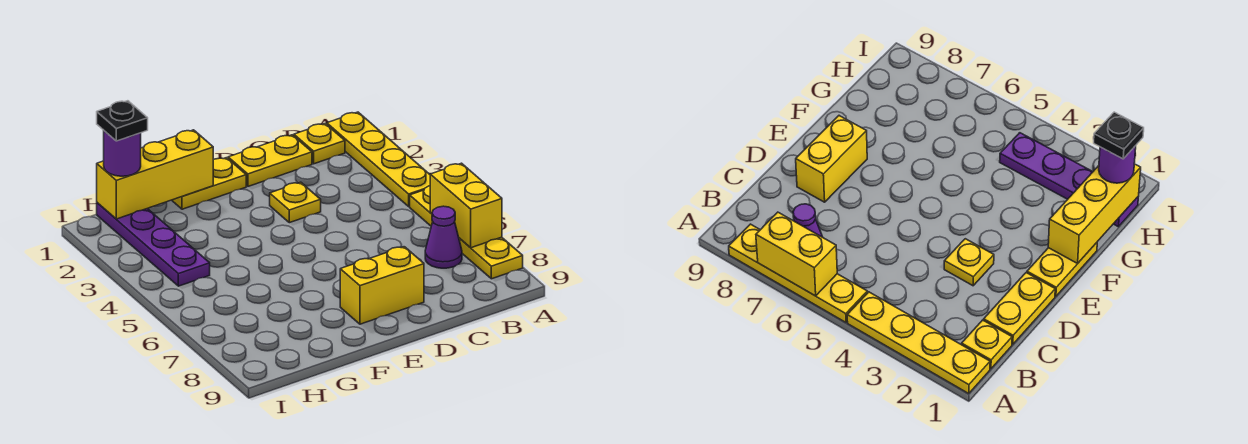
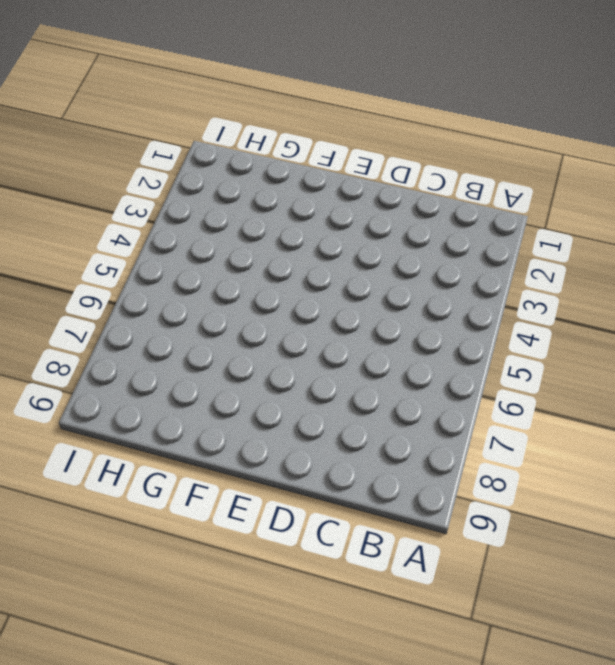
none -> yellow plate A1:A4 level 1
none -> yellow plate A5:A8 level 1
none -> yellow plate B1 level 1

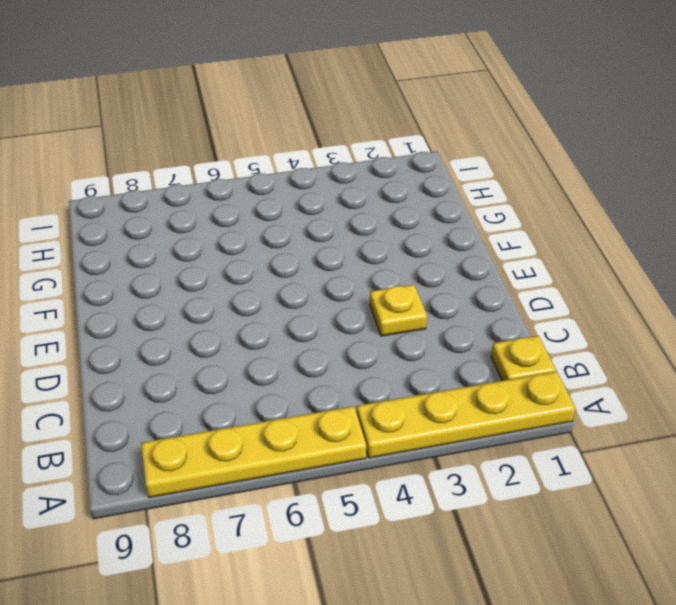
none -> purple cone B7 level 1
none -> yellow plate C1:D1 level 1
none -> yellow brick D8:E8 level 1

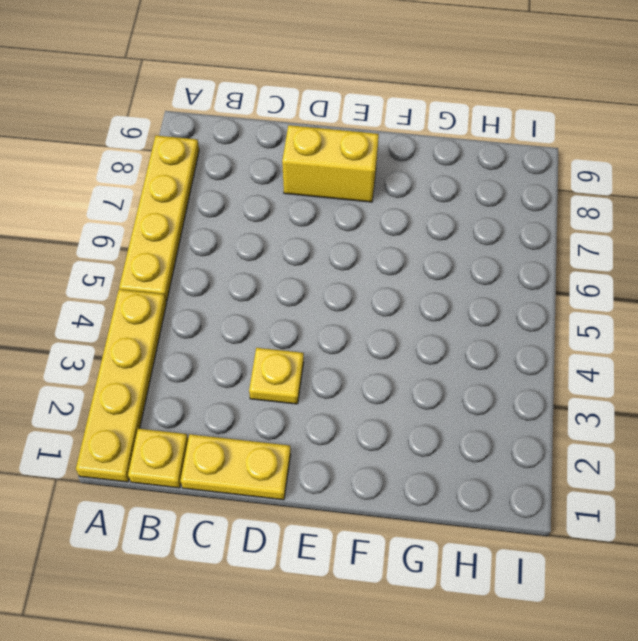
none -> purple cone B7 level 1
none -> yellow plate E1:F1 level 1
none -> purple plate H1:H4 level 1

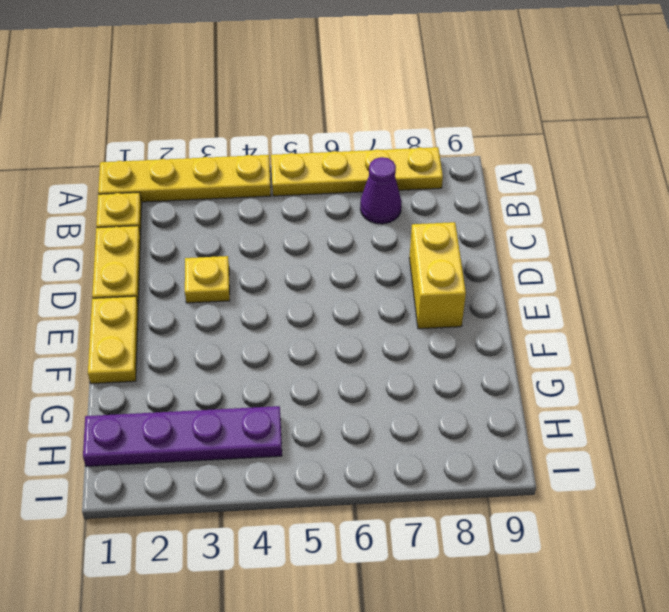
none -> yellow brick A6:A7 level 2
none -> yellow brick F1:H1 level 2
none -> purple round brick H1 level 3

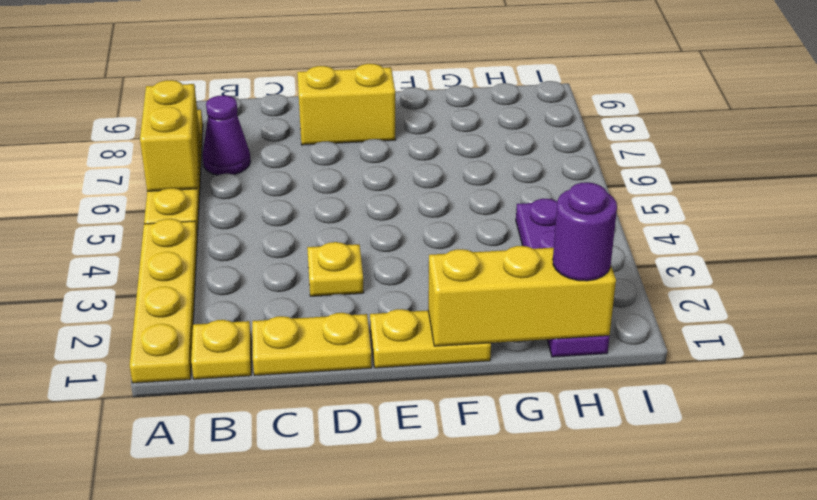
none -> black plate H1 level 4

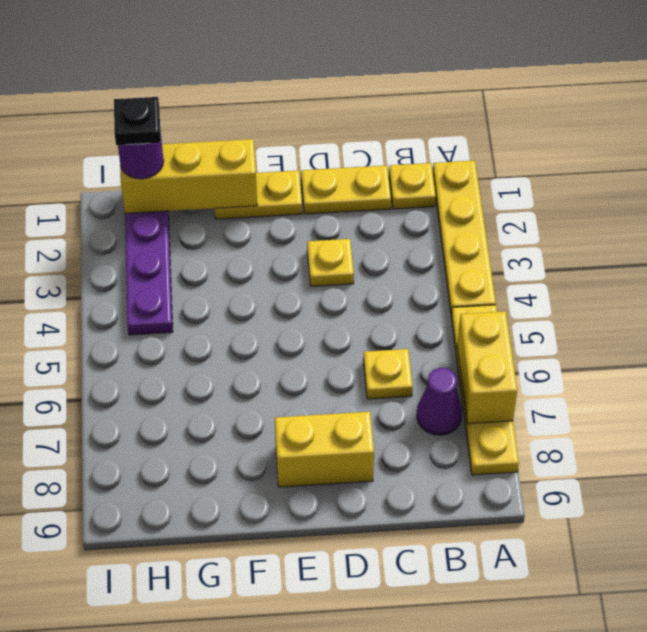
yellow plate C6 level 1 -> none

